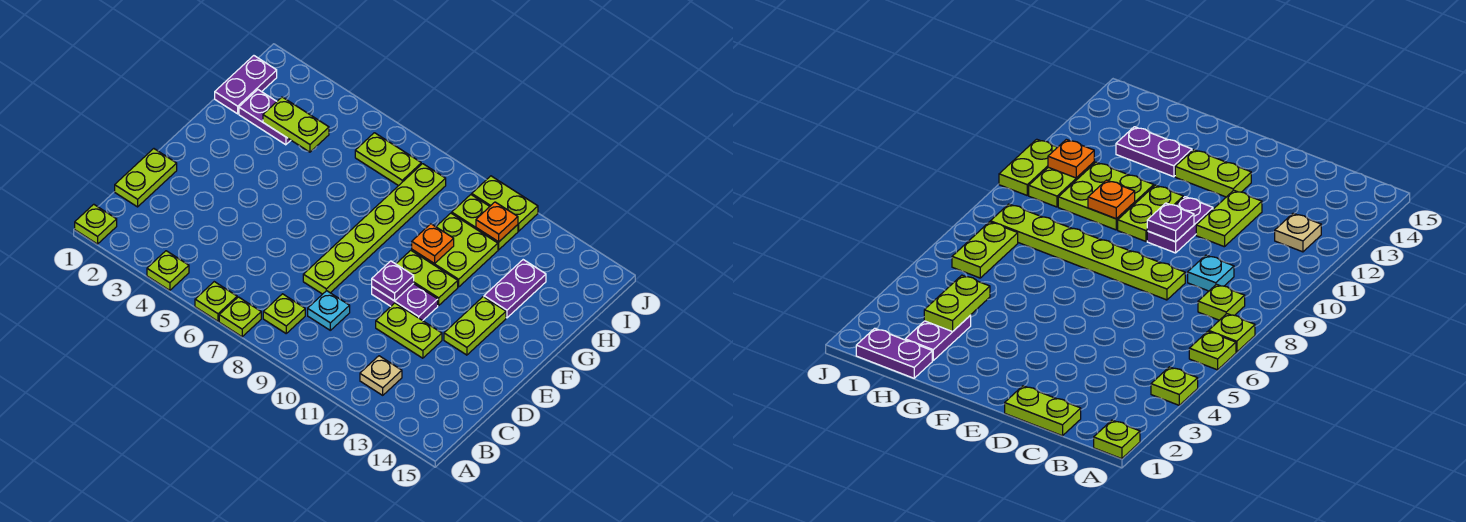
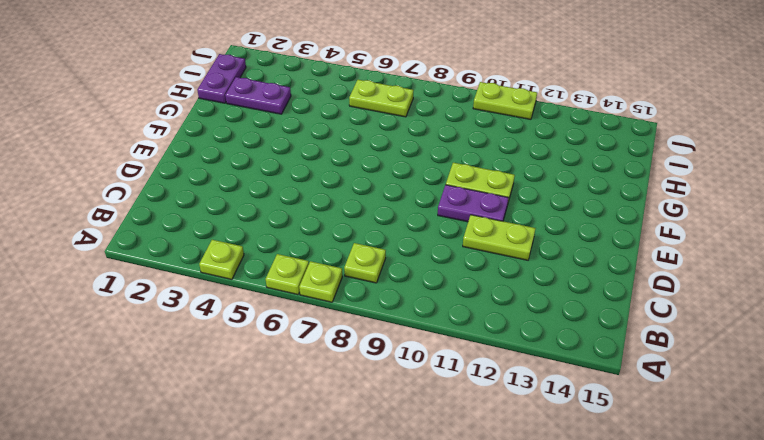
none -> lime plate A1 level 1
none -> tan plate B12 level 1
none -> lime plate C1:D1 level 1

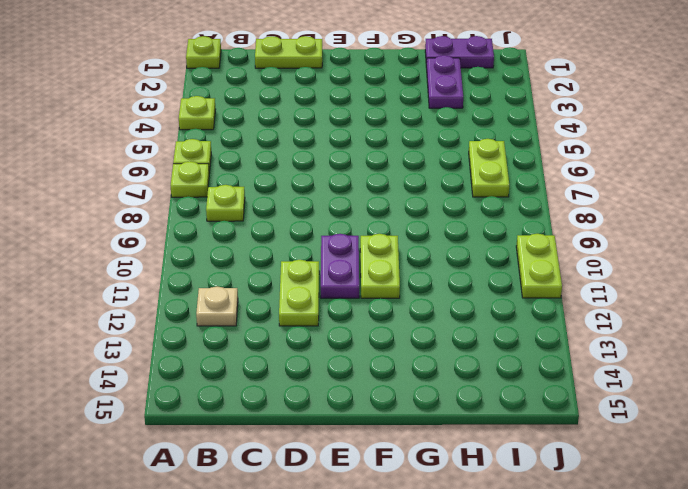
none -> cyan plate C9 level 1
none -> lime plate D8:I8 level 1
none -> lime plate E13:F13 level 1

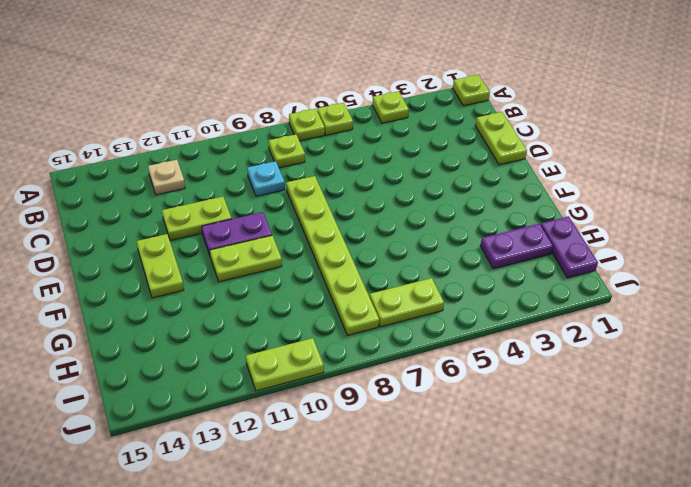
none -> lime plate G10:H11 level 1
none -> purple plate G13:H13 level 1
none -> lime plate I10:I11 level 1

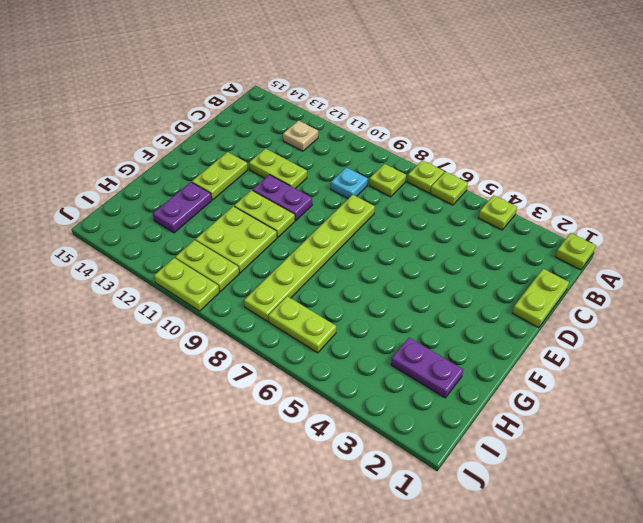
none -> purple plate H1:I1 level 1
none -> purple plate E10 level 2
none -> orange plate G10 level 2

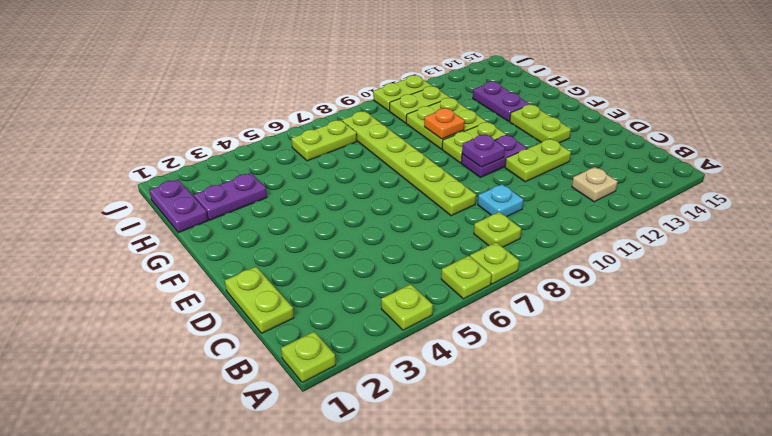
none -> lime plate H3:H4 level 2
none -> orange plate I11 level 2

